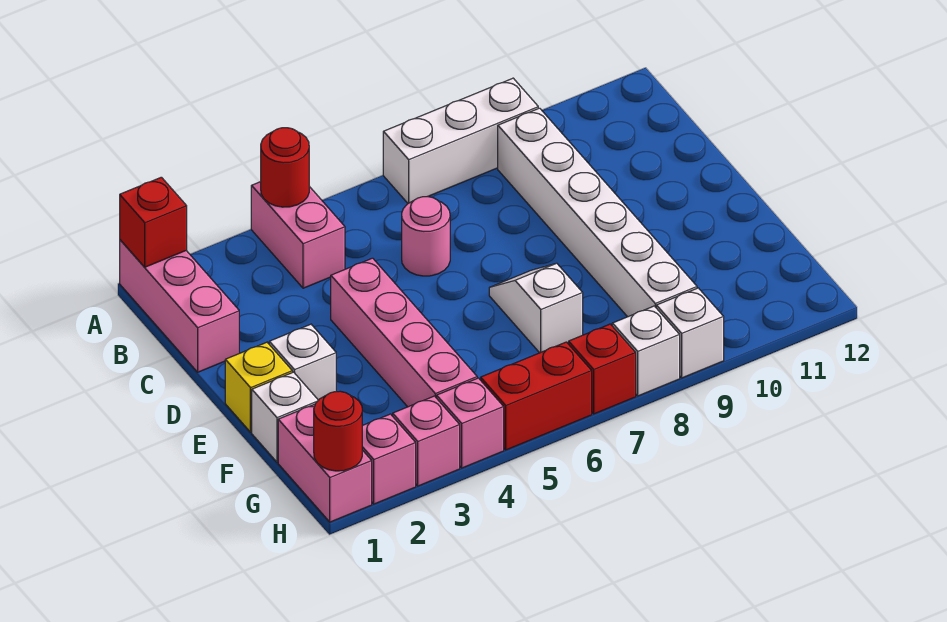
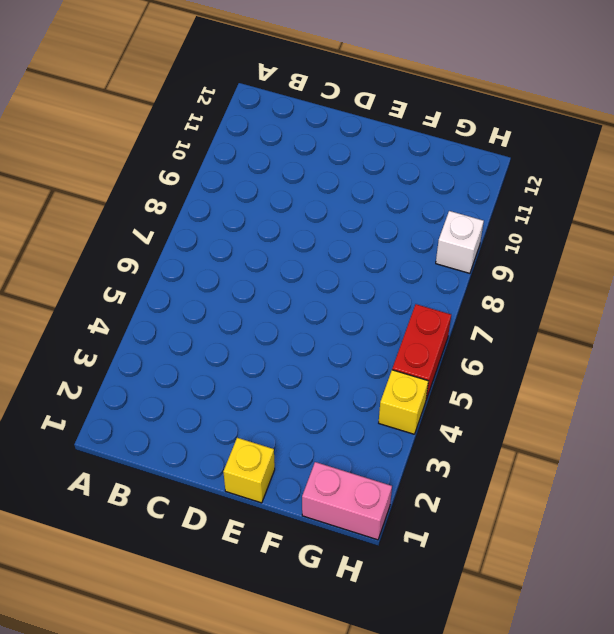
yellow brick H4 level 1 -> pink brick H4 level 1
none -> pink brick A1:C1 level 1
none -> pink brick A4:B4 level 1
none -> white brick A7:A9 level 1

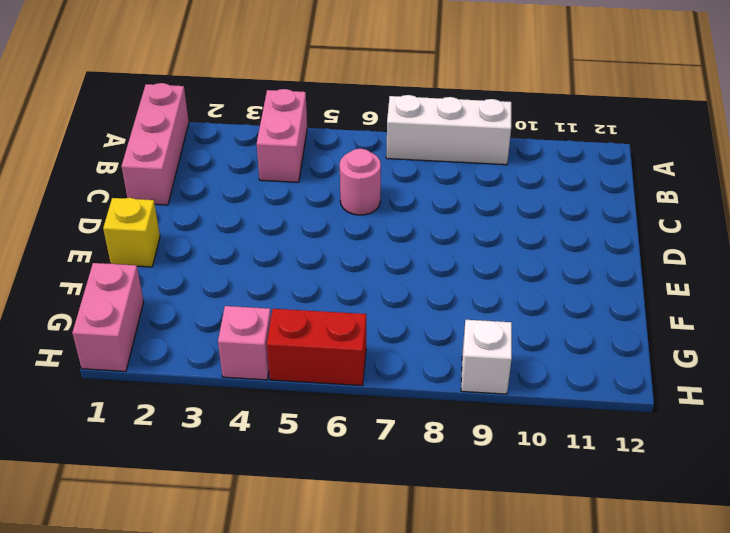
none -> white brick B9:G9 level 1
none -> pink brick D4:G4 level 1
none -> white brick E2 level 1

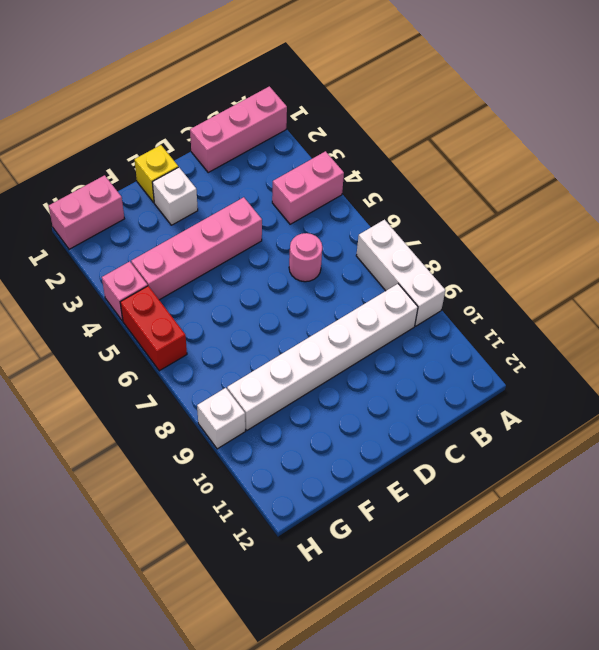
none -> white slope E7:F7 level 1 top F
none -> white brick F1 level 1
none -> pink brick H2 level 1

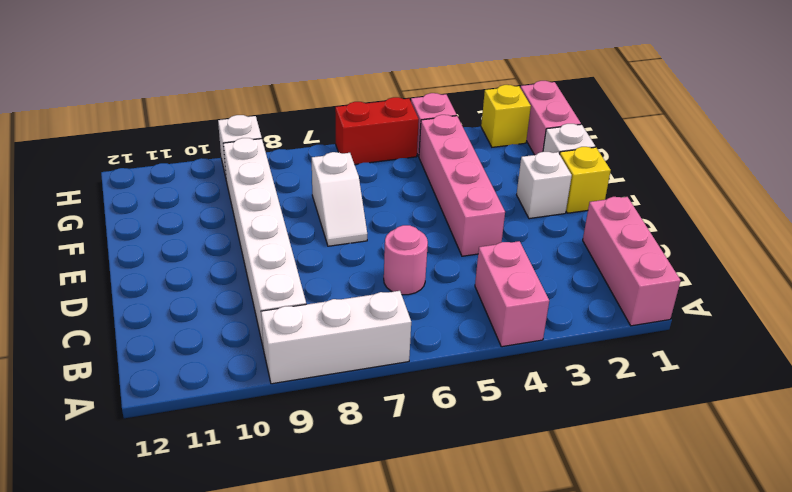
yellow brick H2 level 1 -> pink brick H2 level 1
none -> pink brick H3 level 1
none -> red brick H7 level 1
none -> white brick H8 level 1

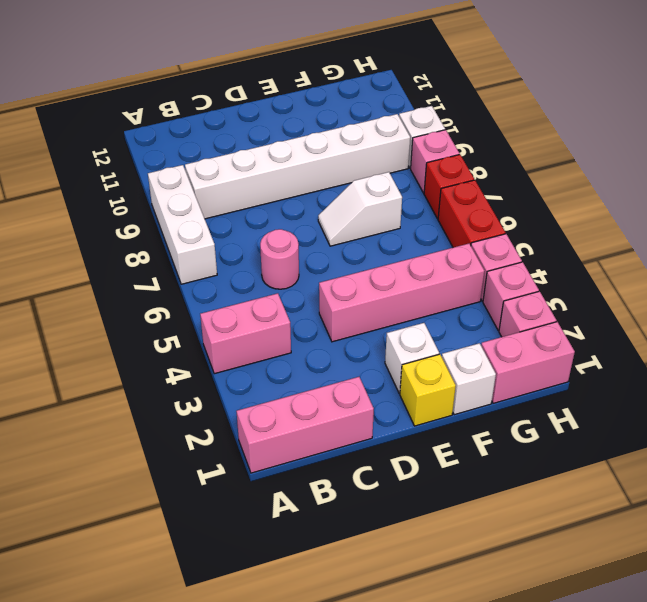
pink brick H8 level 1 -> white brick H8 level 1
none -> red brick A1 level 2
none -> red round brick A4 level 2
none -> red round brick H1 level 2

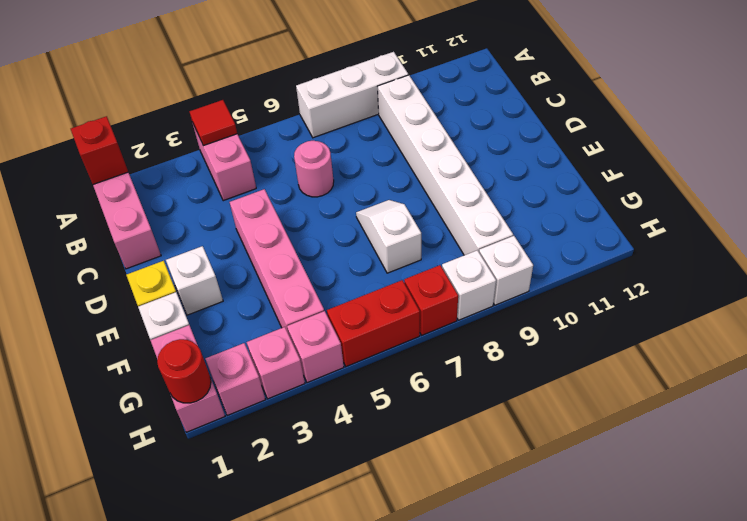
red tile A4 level 2 -> red round brick A4 level 2

